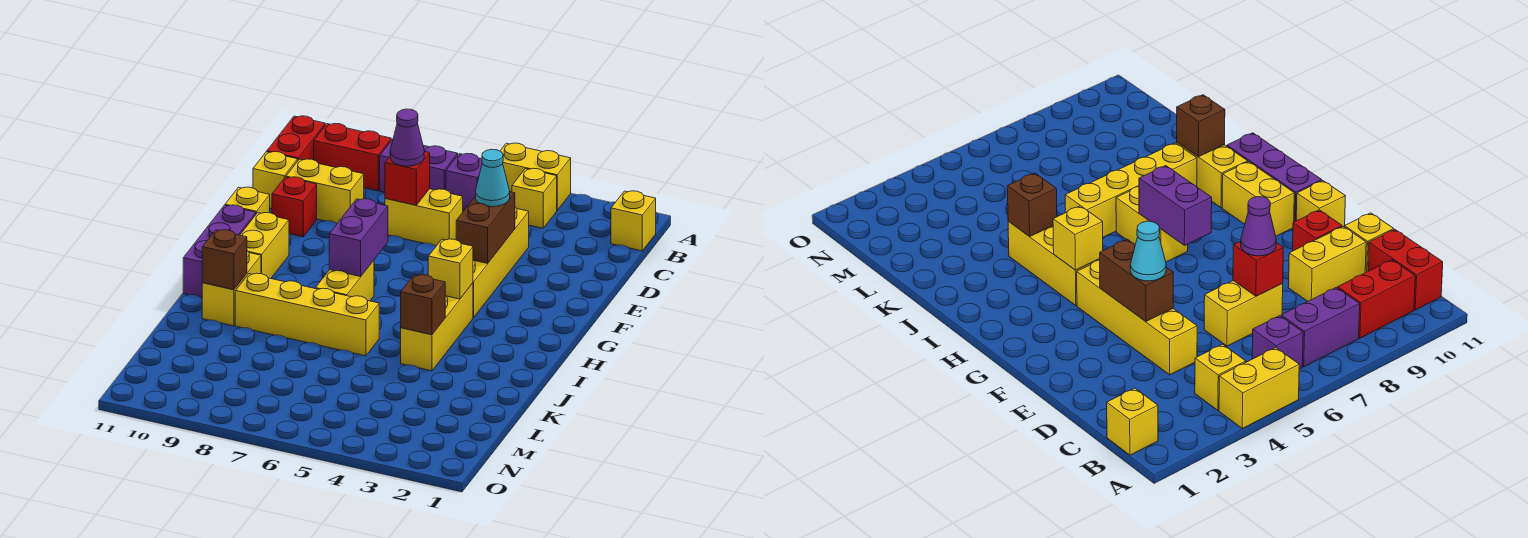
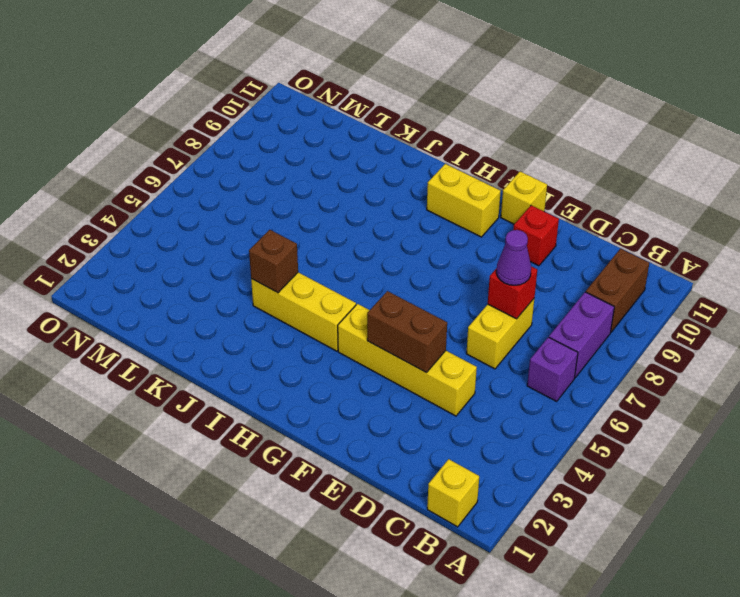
brown brick B9:B10 level 1 -> red brick B9:B10 level 1
none -> yellow brick A4:A5 level 1
none -> yellow brick B4 level 1
none -> red brick B11:C11 level 1

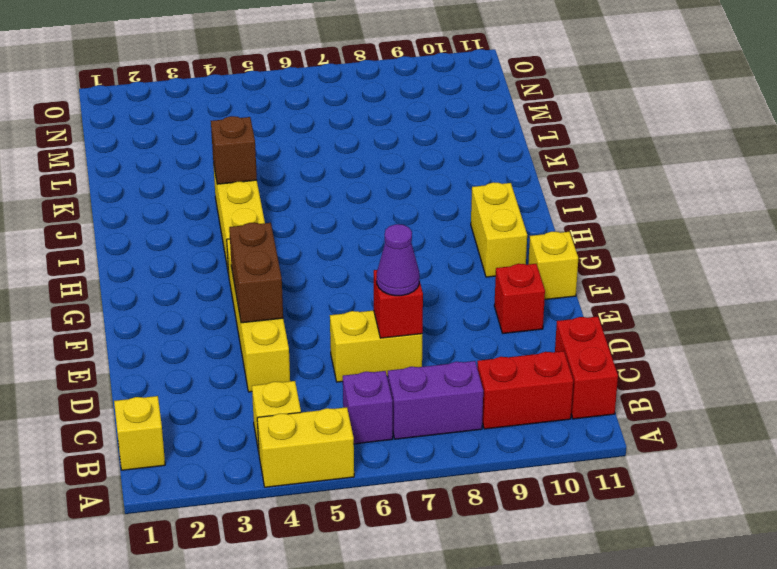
none -> yellow brick D9:D10 level 1
none -> yellow brick D11 level 1
none -> purple brick G11:I11 level 1

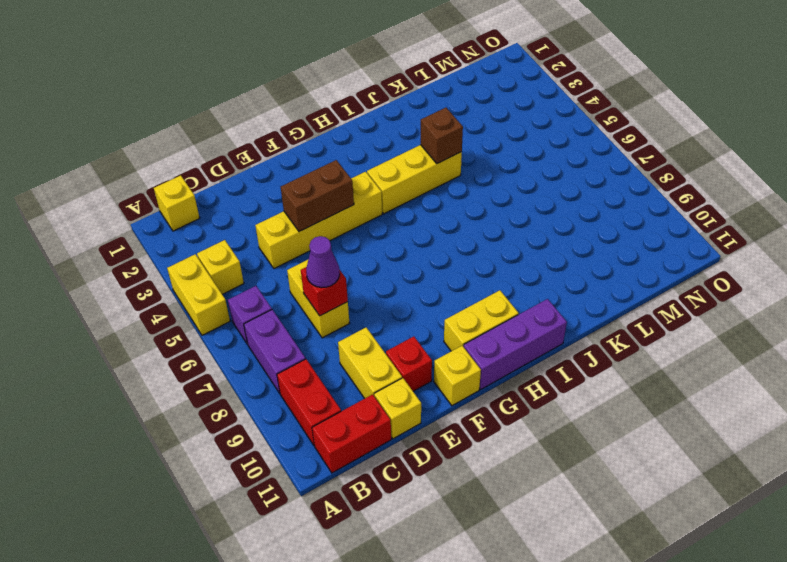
none -> yellow brick H7:I7 level 1
none -> yellow brick I10:J10 level 1
none -> yellow brick J6:J9 level 1

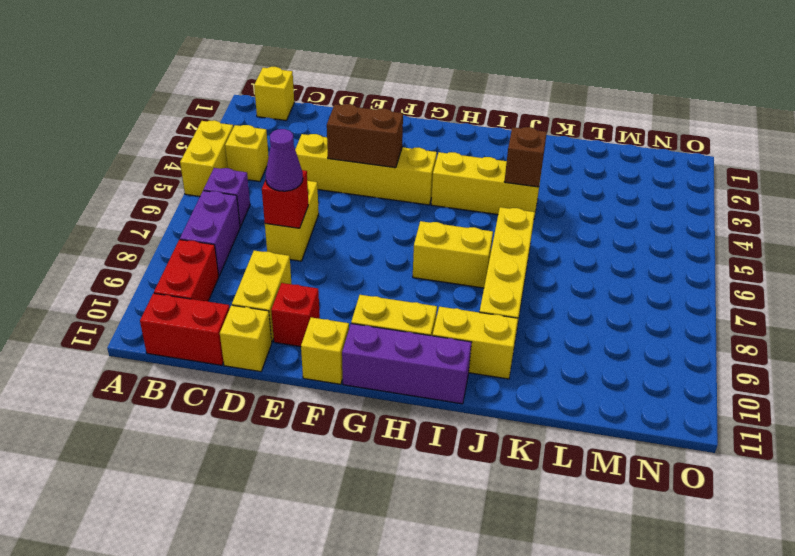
none -> purple brick G7:H7 level 2
none -> yellow brick H4 level 2
none -> brown brick J10 level 2

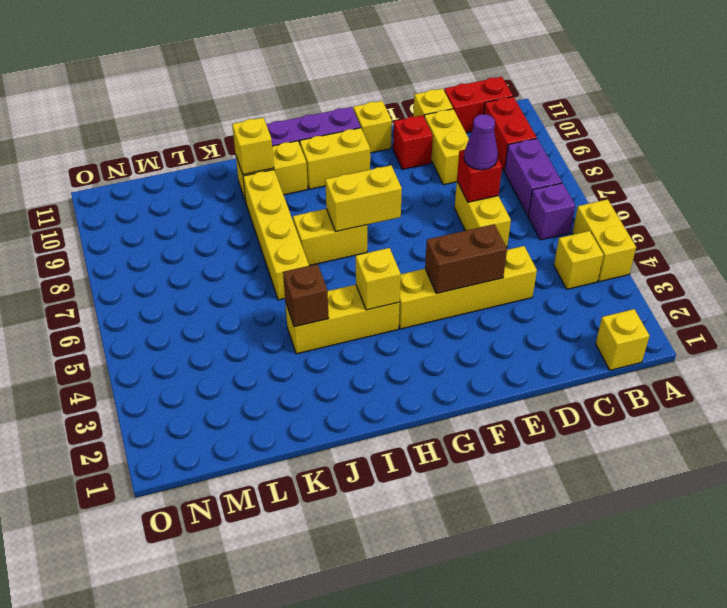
yellow brick G7:H7 level 2 -> purple brick G7:H7 level 2
yellow brick J10 level 2 -> brown brick J10 level 2
none -> cyan cone E4 level 3

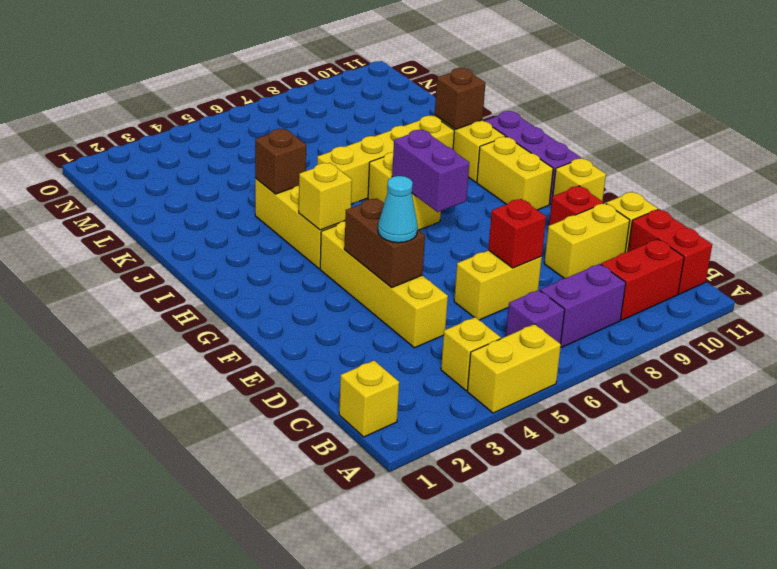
none -> purple cone D7 level 3

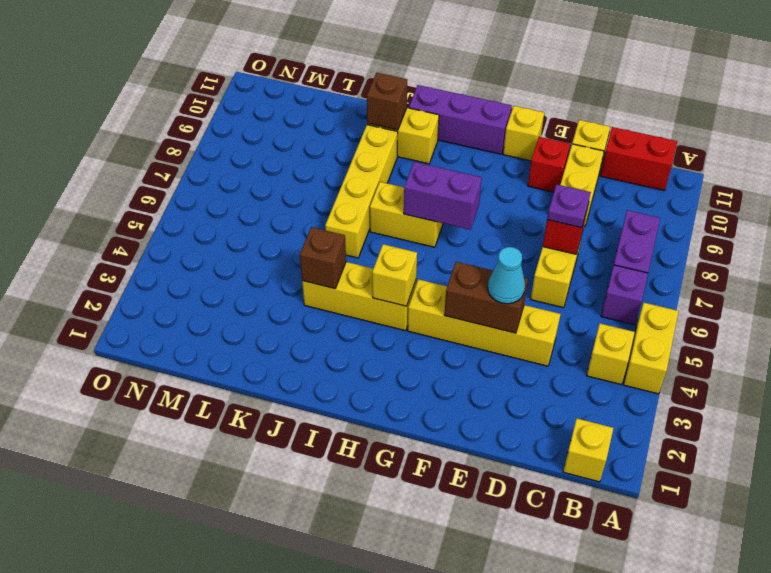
purple plate D7 level 3 -> purple cone D7 level 3
none -> red brick B9:B10 level 1
none -> yellow brick G10:H10 level 1

